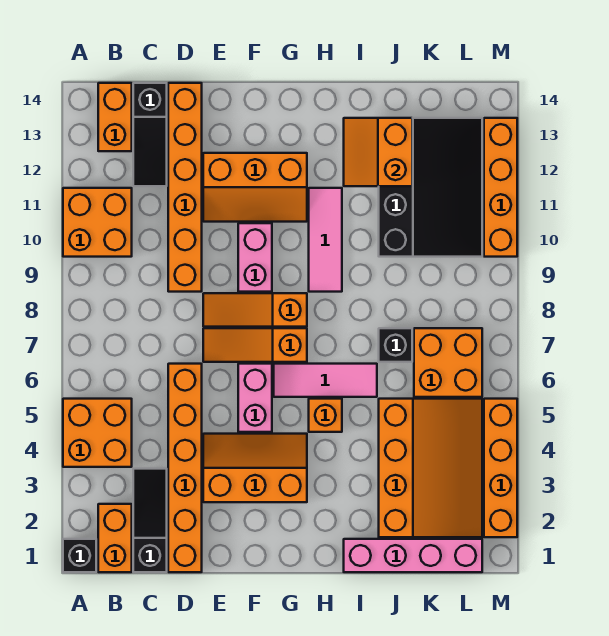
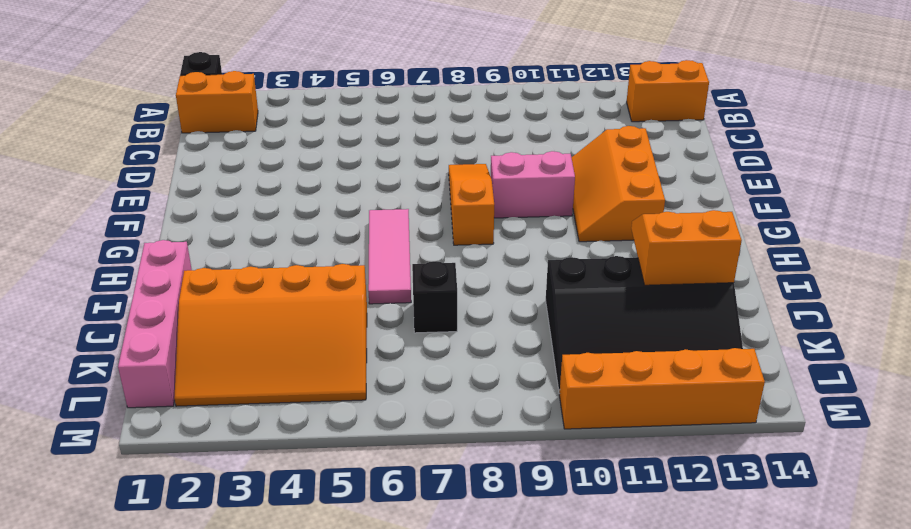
none -> orange brick A4:B5 level 1
none -> orange brick A10:B11 level 1
none -> black slope C1:C3 level 1 top 1

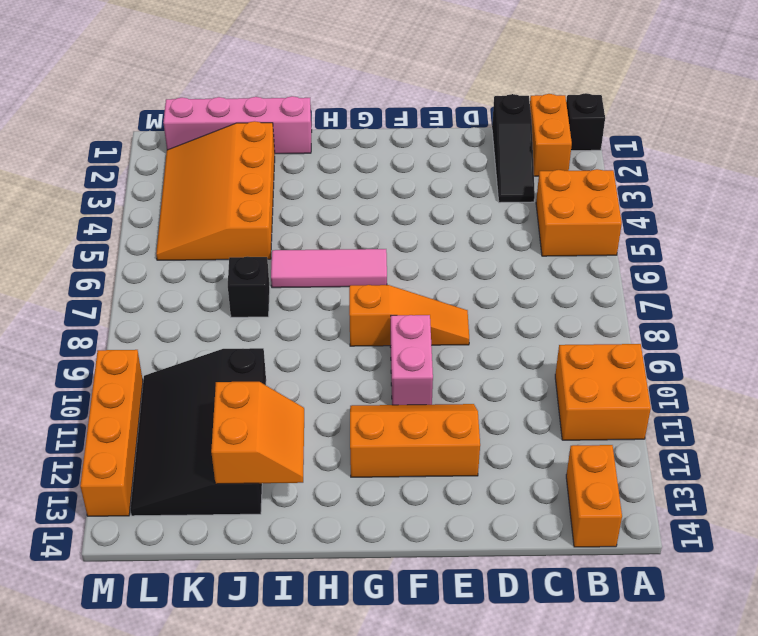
none -> black slope C12:C14 level 1 top 14
none -> orange brick D1:D6 level 1
none -> orange brick D9:D14 level 1

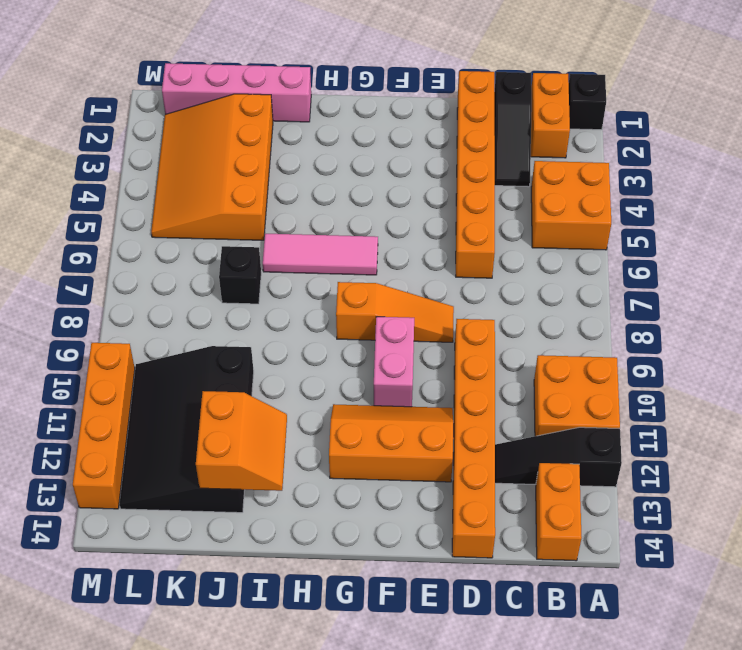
black slope A12:C12 level 1 top A -> black slope C12:C14 level 1 top 14
none -> orange slope E3:G4 level 1 top 3
none -> orange slope E7:G7 level 1 top G
none -> pink brick F5:F6 level 1

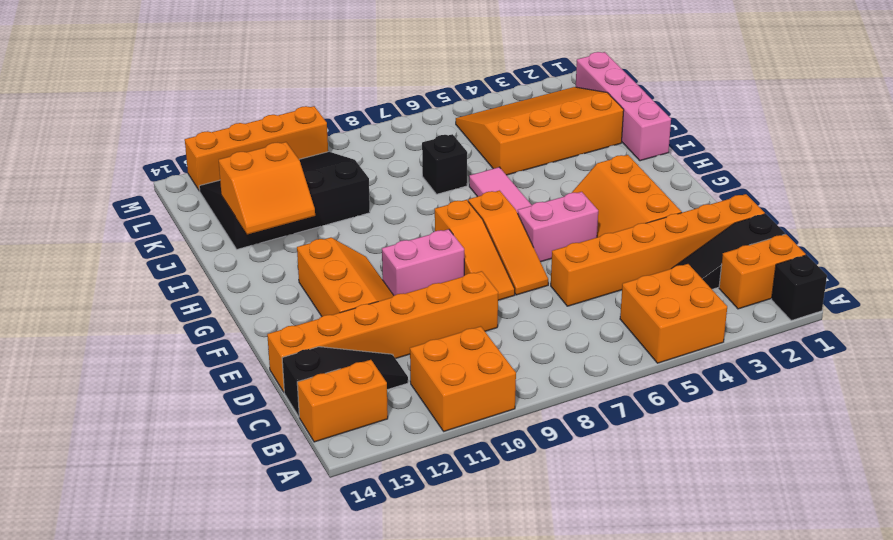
none -> orange brick H5 level 1
none -> pink tile H9:H11 level 1
none -> orange brick K6:L7 level 1

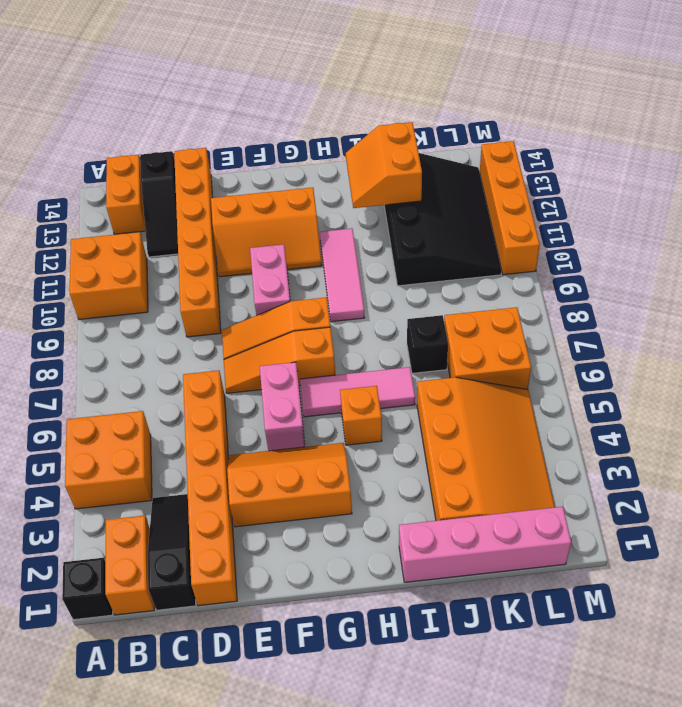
none -> orange brick M2:M5 level 1

